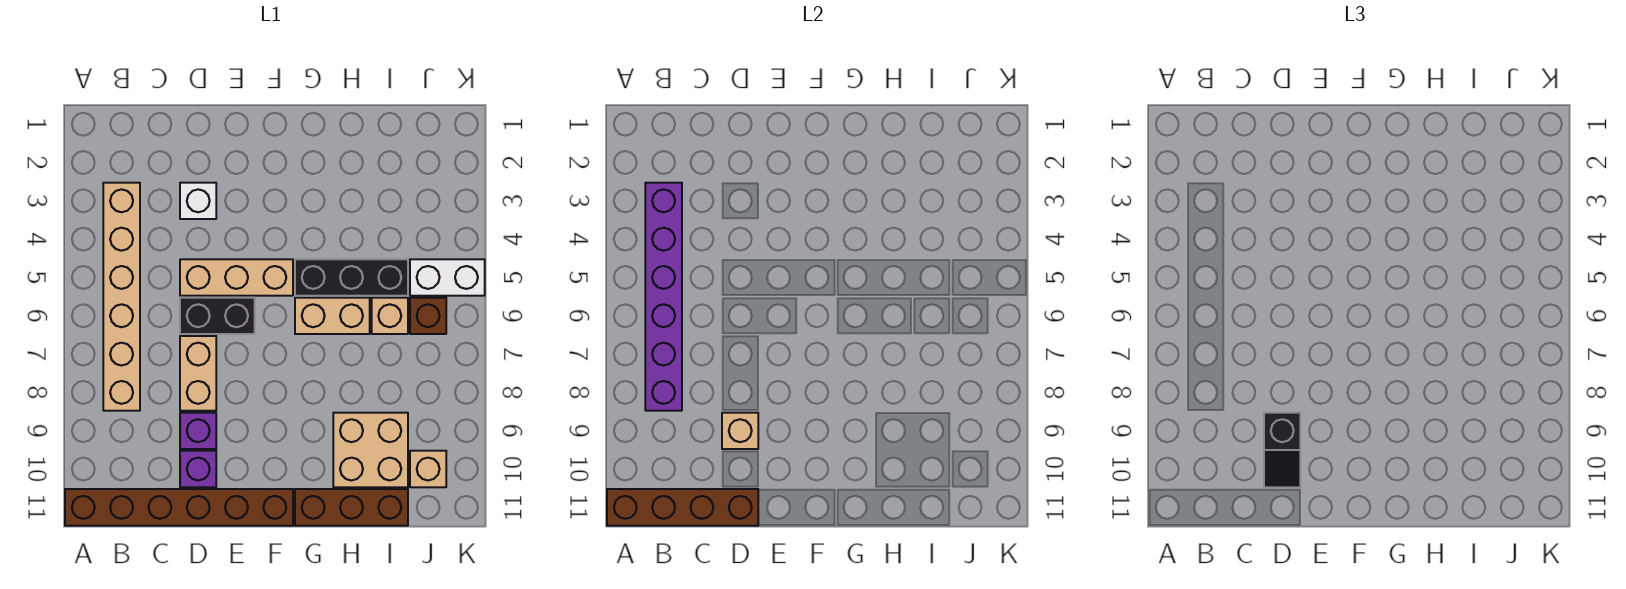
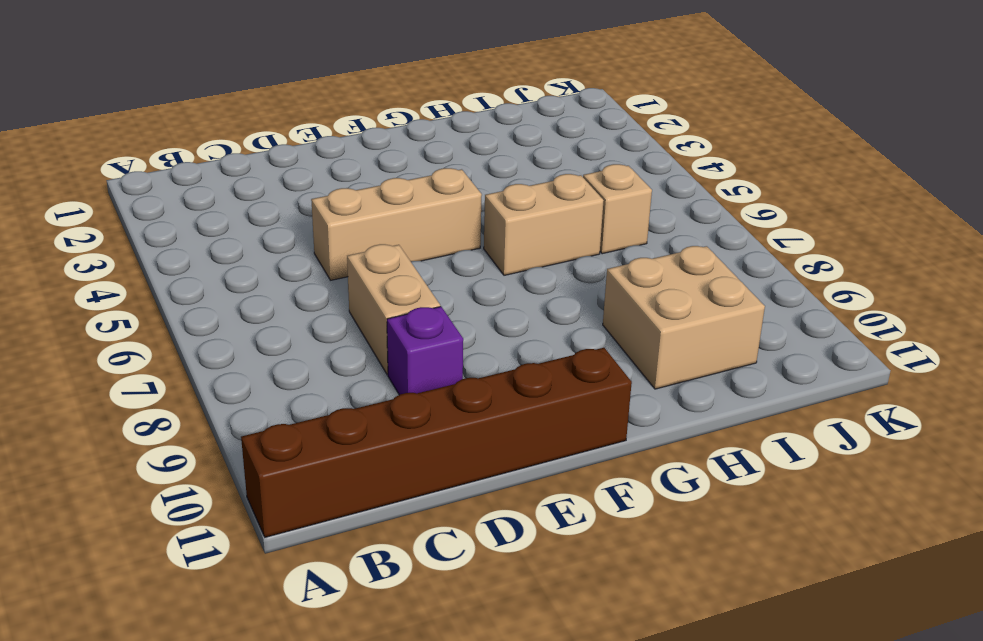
none -> tan brick B3:B8 level 1
none -> white brick D3 level 1
none -> black brick D6:E6 level 1

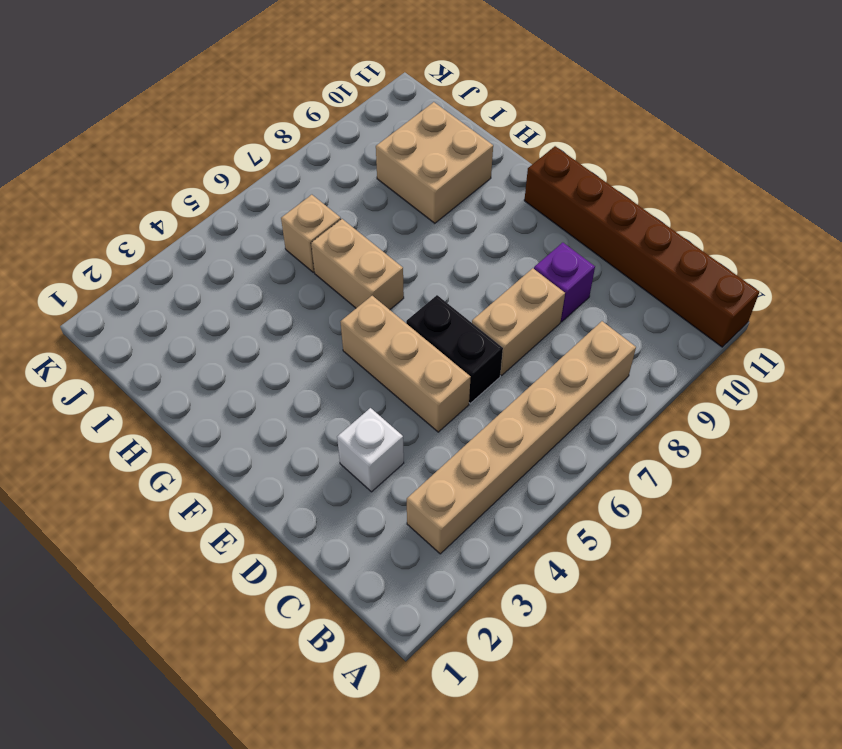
none -> purple brick D10 level 1
none -> black brick G5:I5 level 1
none -> brown brick G11:I11 level 1

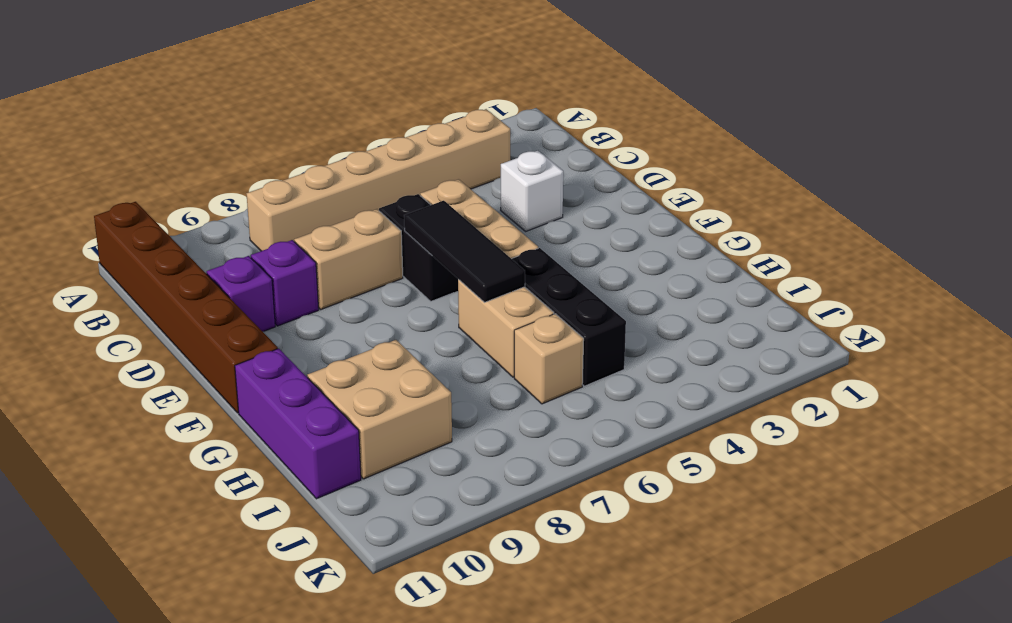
black tile E6:G6 level 2 -> none
purple brick G11:I11 level 1 -> brown brick G11:I11 level 1
none -> white brick J5:K5 level 1
none -> brown brick J6 level 1
none -> tan brick J10 level 1

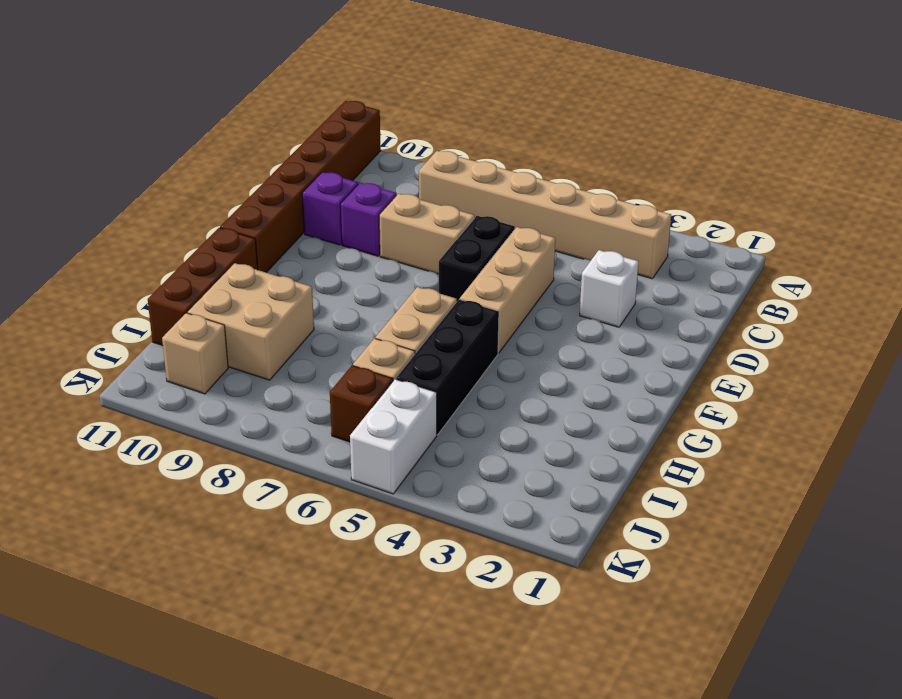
none -> brown brick A11:D11 level 2
none -> purple brick B3:B8 level 2
none -> tan brick D9 level 2

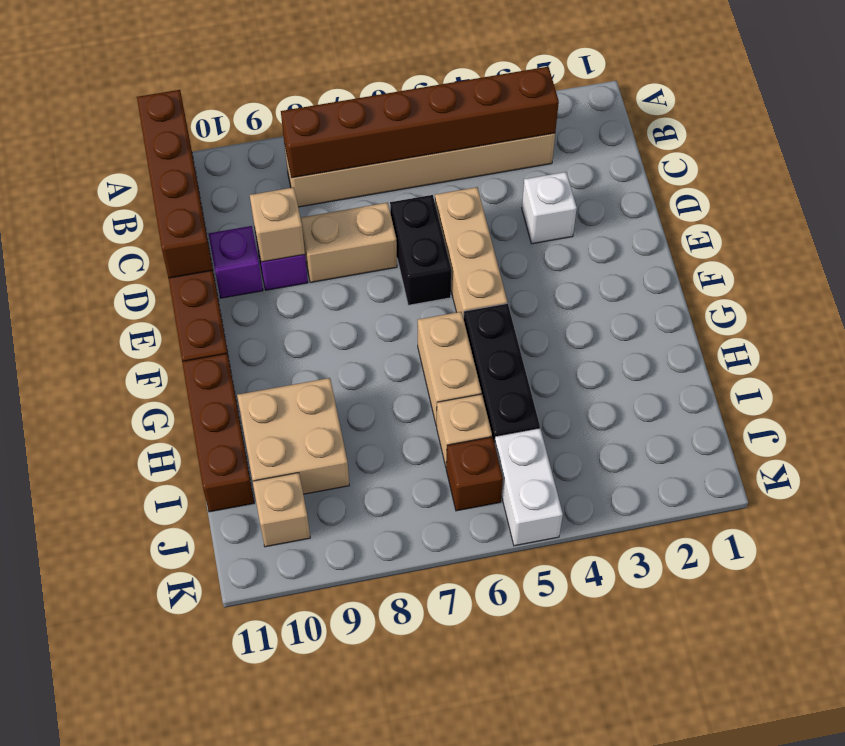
brown brick B3:B8 level 2 -> purple brick B3:B8 level 2
none -> black slope D9:D10 level 3 top 9

